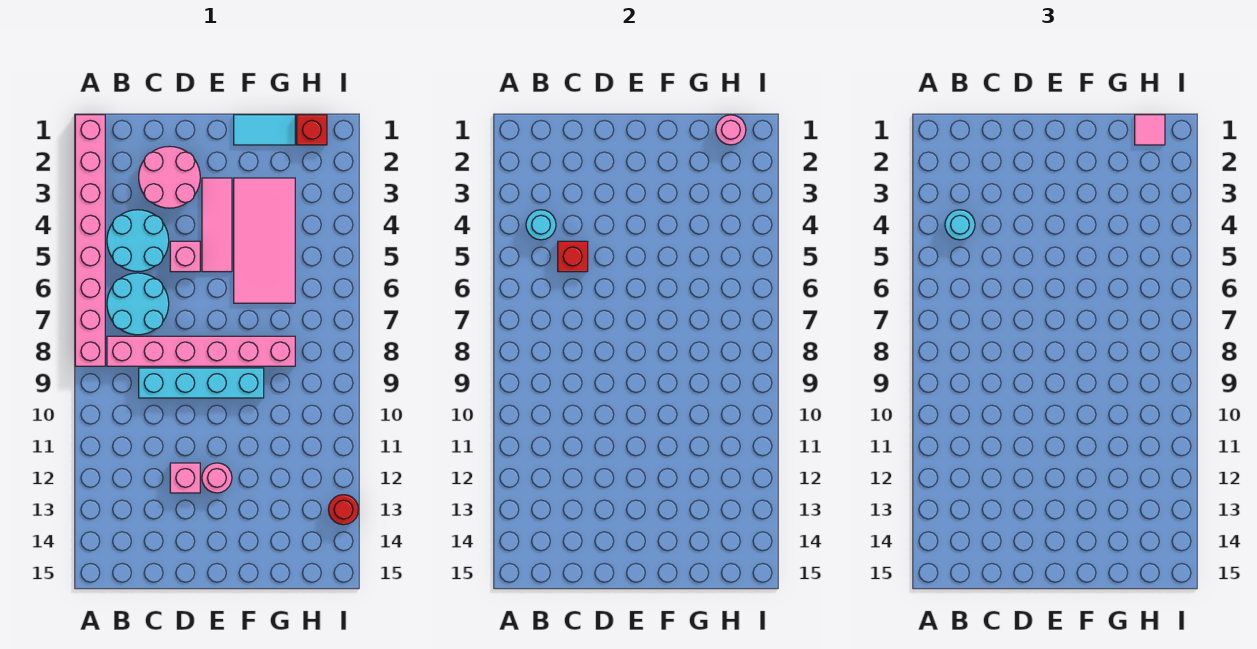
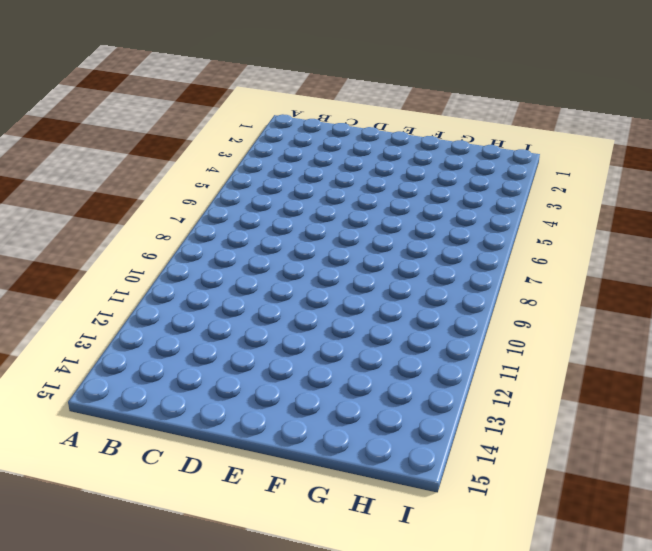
none -> pink brick A1:A8 level 1
none -> cyan round brick B4:C5 level 1
none -> cyan round brick B6:C7 level 1

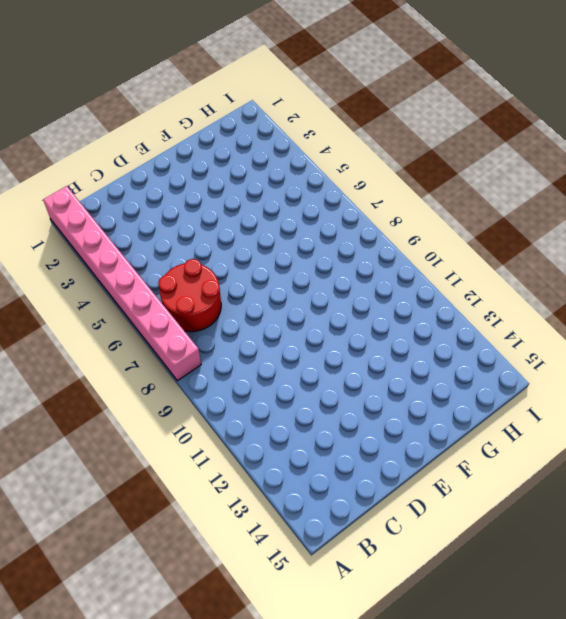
red round brick B6:C7 level 1 -> cyan round brick B6:C7 level 1
none -> cyan round brick B4:C5 level 1
none -> pink brick B8:G8 level 1
none -> pink round brick C2:D3 level 1

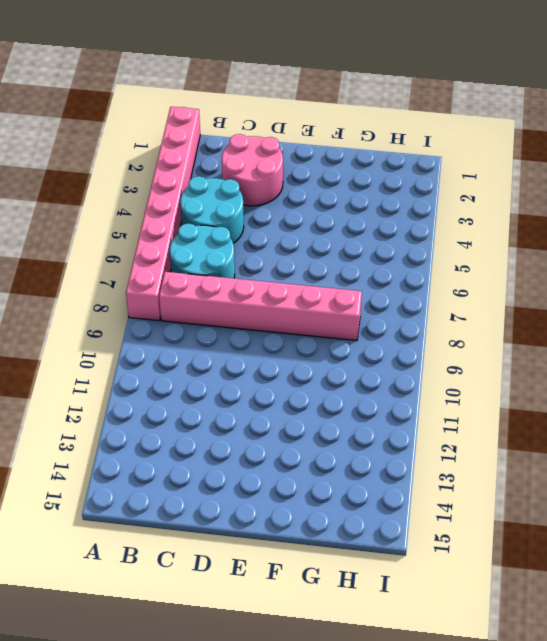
none -> cyan brick C9:F9 level 1
none -> pink brick D5 level 1
none -> pink brick D12 level 1

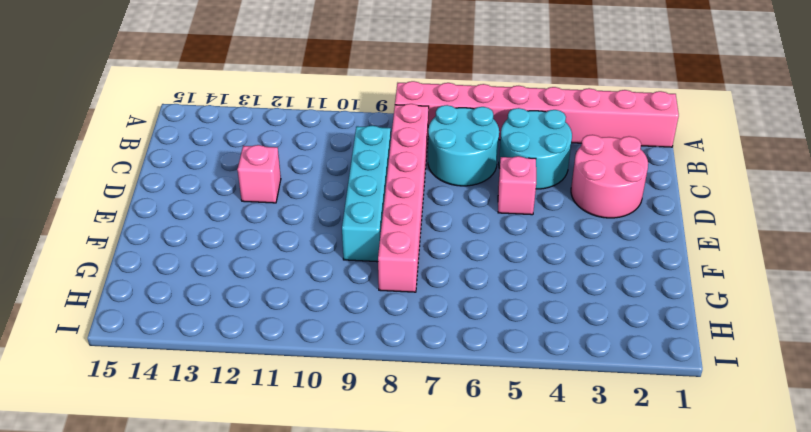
none -> pink tile E3:E5 level 1
none -> pink round brick E12 level 1
none -> cyan tile F1:G1 level 1

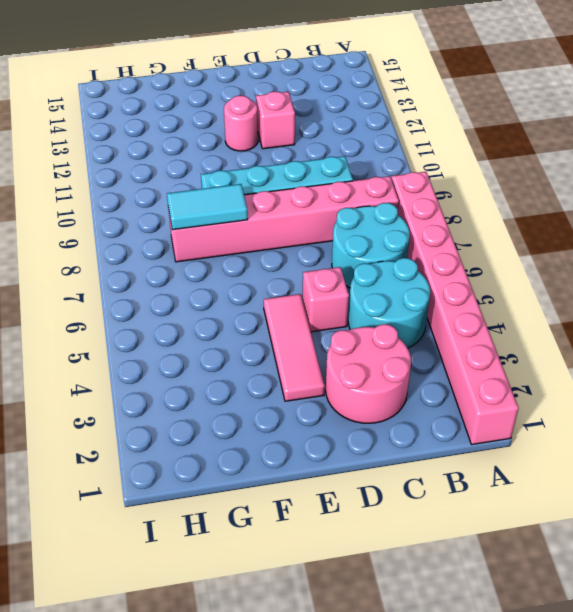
cyan tile F8:G8 level 2 -> cyan tile F1:G1 level 1
none -> pink tile F3:G6 level 1
none -> red brick H1 level 1
none -> red round brick I13 level 1

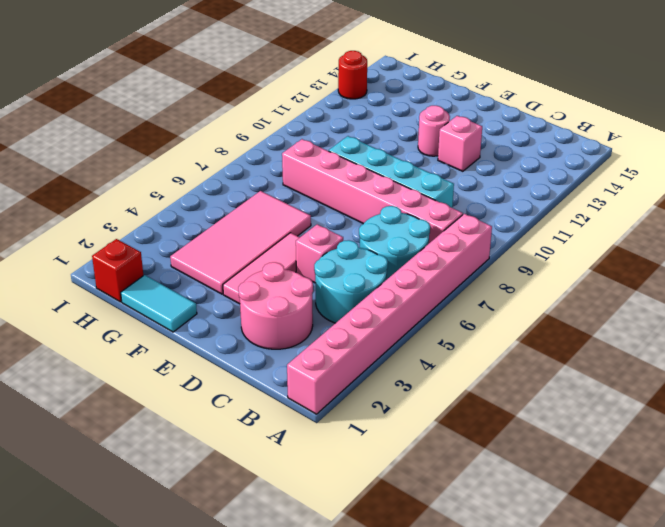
none -> cyan round brick B4 level 2
none -> red brick C5 level 2
none -> pink round brick H1 level 2

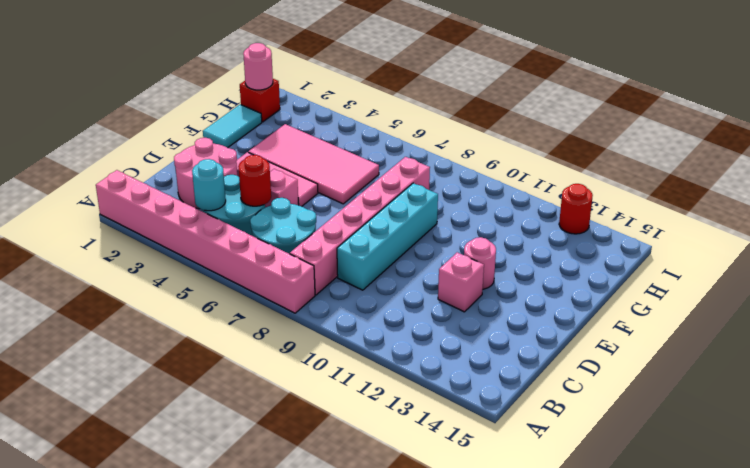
red round brick C5 level 2 -> red brick C5 level 2
none -> cyan round brick B4 level 3
none -> pink tile H1 level 3

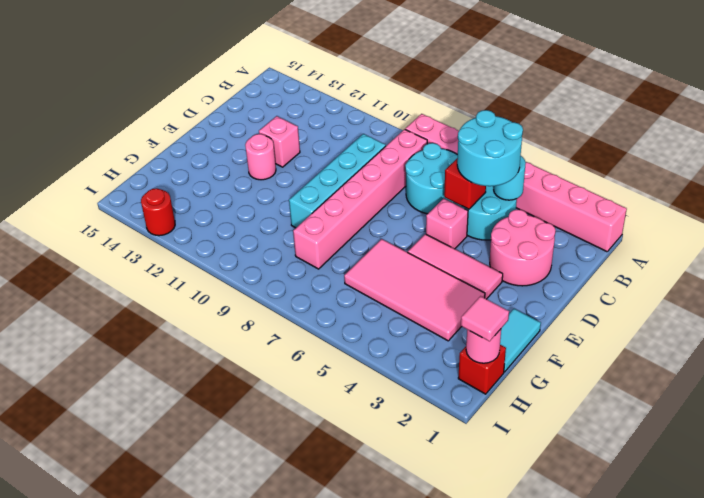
cyan round brick B4:C5 level 3 -> cyan round brick B4 level 3

